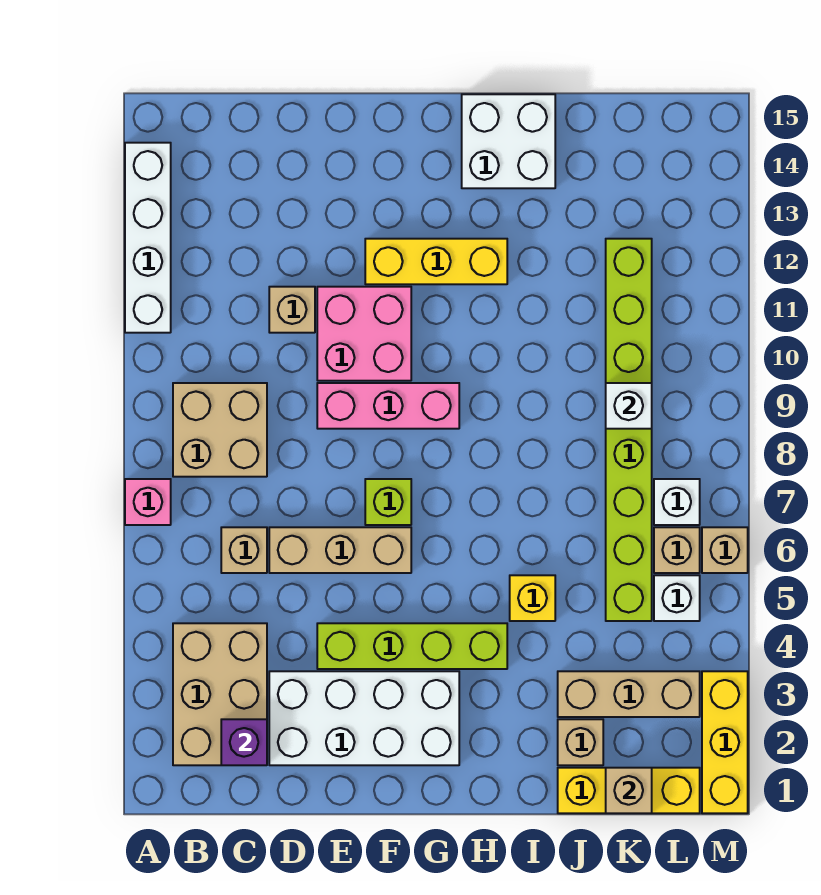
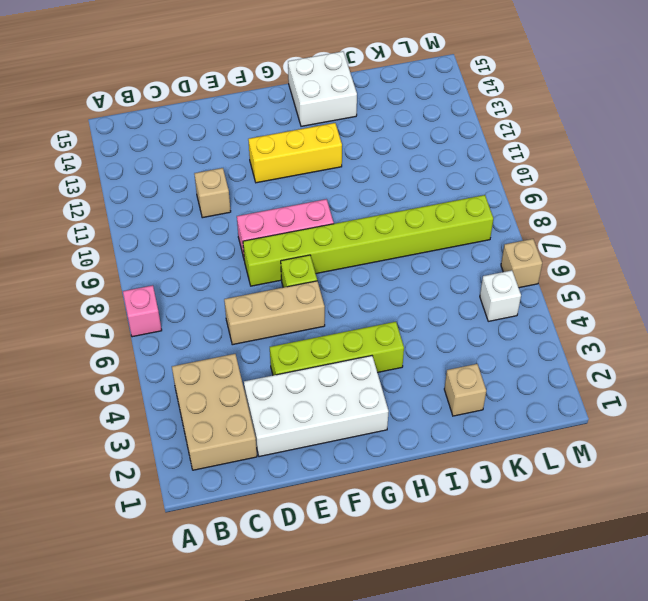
lime brick E8:L8 level 1 -> lime brick K5:K12 level 1
none -> white brick A11:A14 level 1
none -> tan brick B8:C9 level 1
none -> tan brick C6 level 1

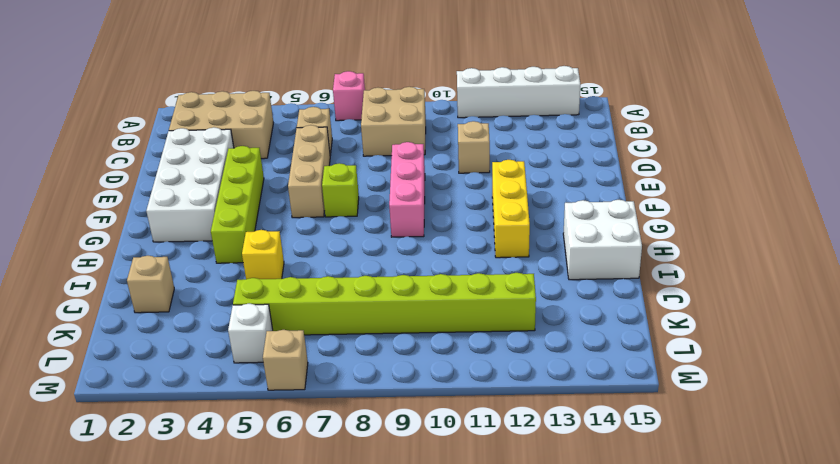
none -> pink brick E10:F11 level 1
none -> yellow brick J1:L1 level 1
none -> tan brick J3:L3 level 1

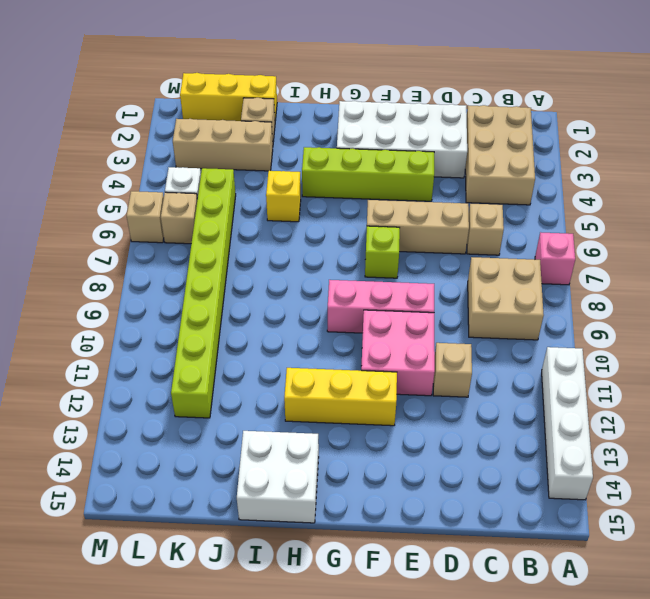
none -> white brick L7 level 1
none -> yellow brick M1:M3 level 1
none -> purple brick C2 level 2

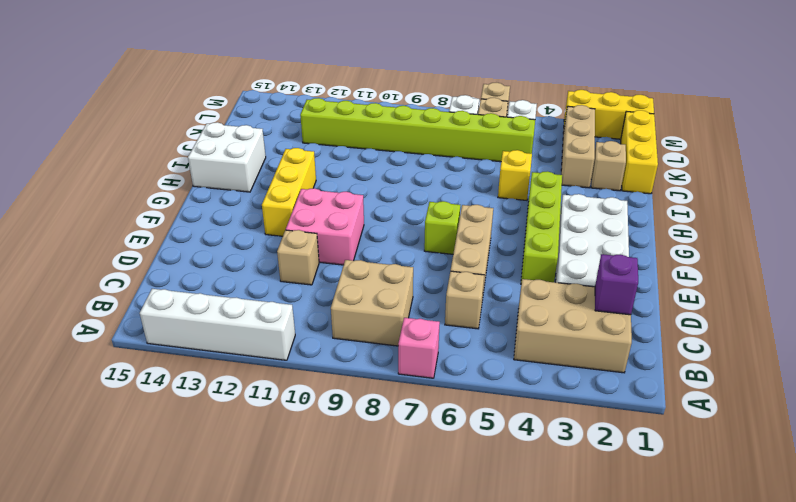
none -> pink brick E9:G9 level 1
none -> tan brick K1 level 2
none -> white brick K9 level 2

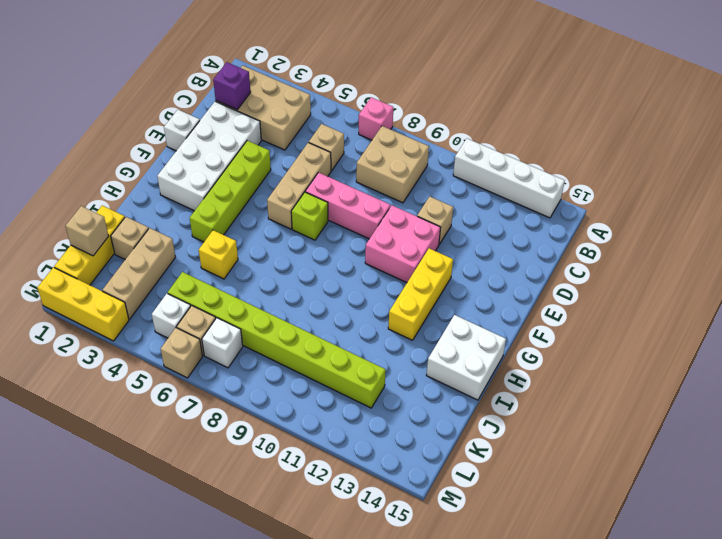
white brick E1 level 1 -> white brick K9 level 2
pink brick E7:E9 level 1 -> pink brick E9:G9 level 1

